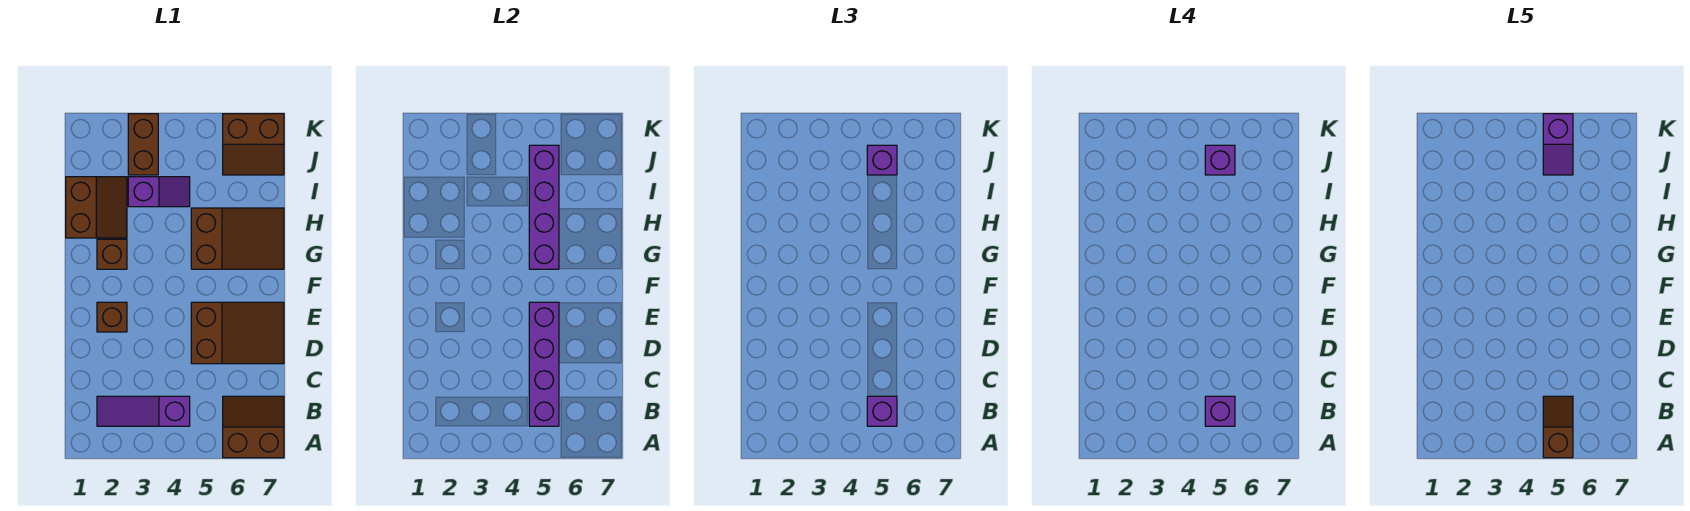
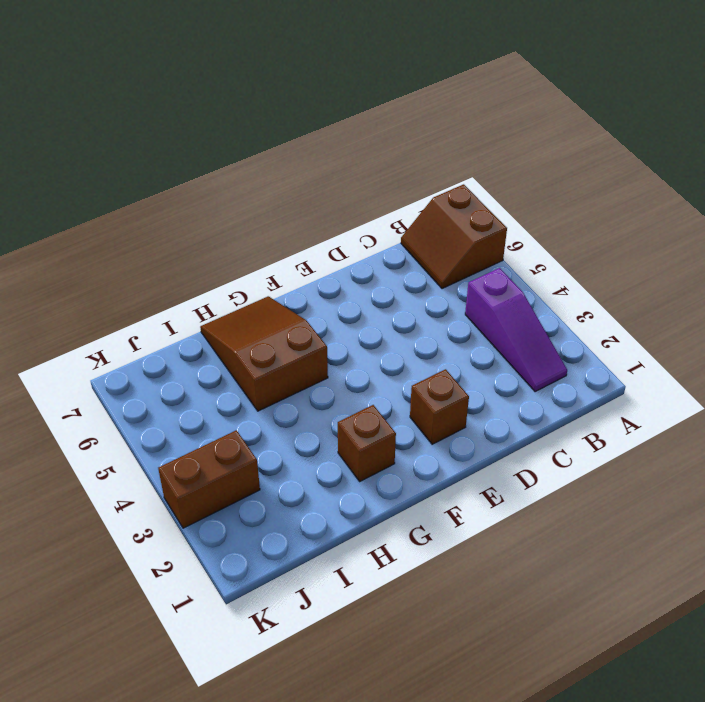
none -> brown slope D5:E7 level 1 top 5
none -> brown slope H1:I2 level 1 top 1
none -> purple slope I3:I4 level 1 top 3

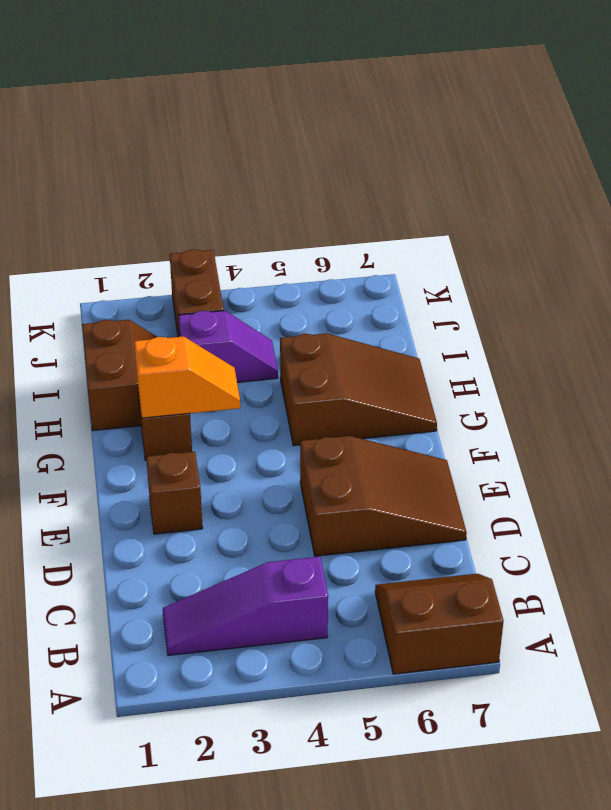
orange slope G2:G3 level 2 top 2 -> none
none -> brown slope J6:K7 level 1 top K
none -> purple brick B5:E5 level 2
none -> purple brick G5:J5 level 2

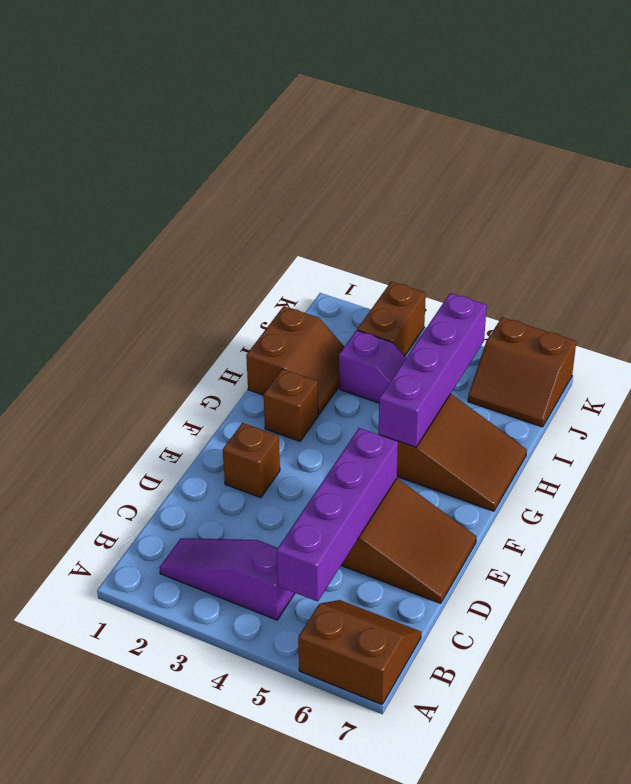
none -> purple brick B5 level 3
none -> purple brick J5 level 3
none -> purple brick B5 level 4

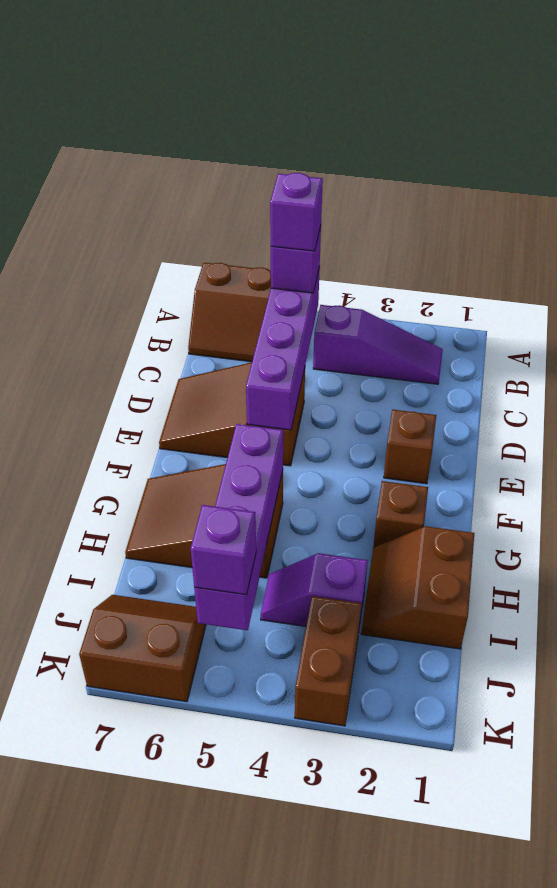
none -> purple brick J5 level 4
none -> brown slope A5:B5 level 5 top A
none -> purple slope J5:K5 level 5 top K

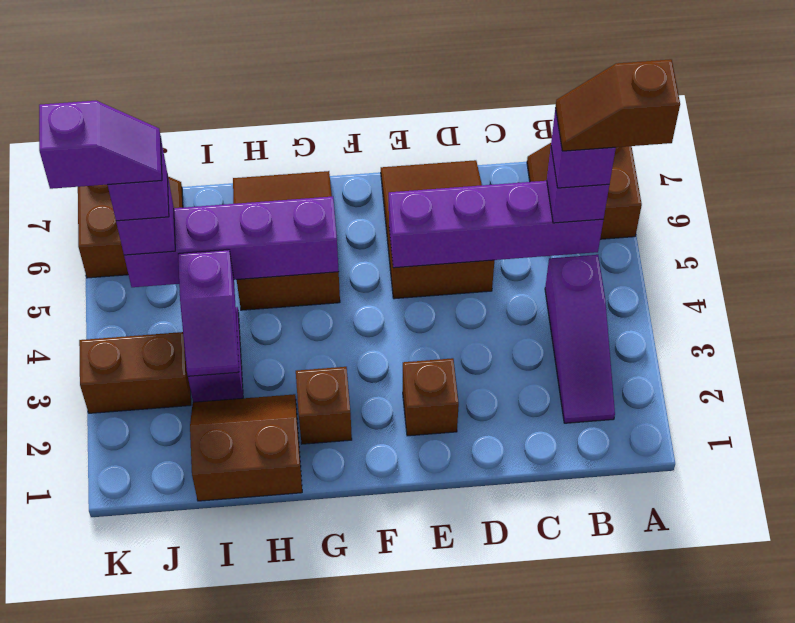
purple slope I3:I4 level 2 top 4 -> none

